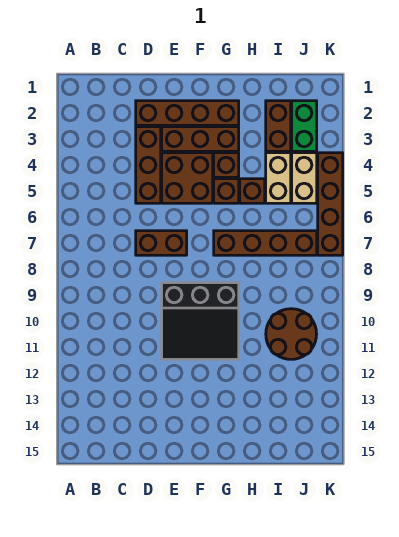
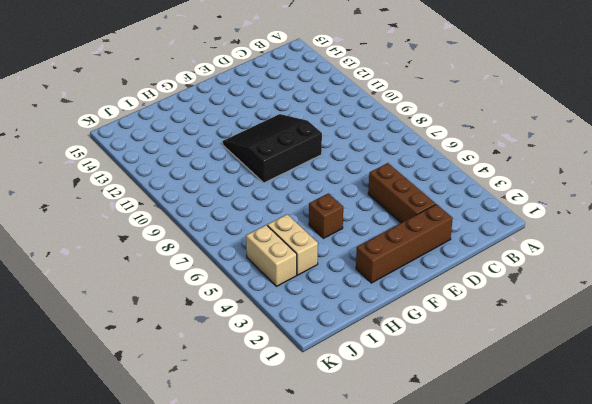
none -> brown brick D7:E7 level 1
none -> brown brick E3:G3 level 1
none -> brown brick E4:F5 level 1

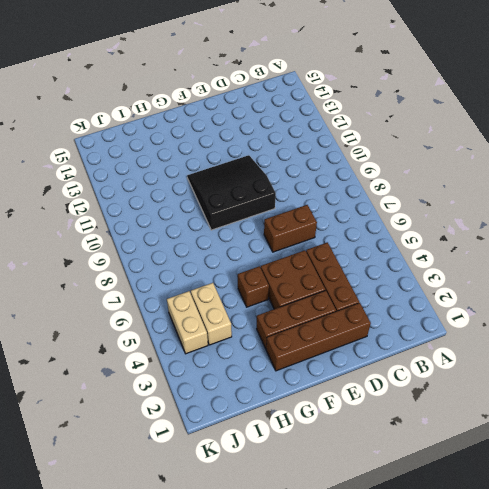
none -> brown brick G4 level 1
none -> brown brick G7:J7 level 1
none -> brown brick H5 level 1

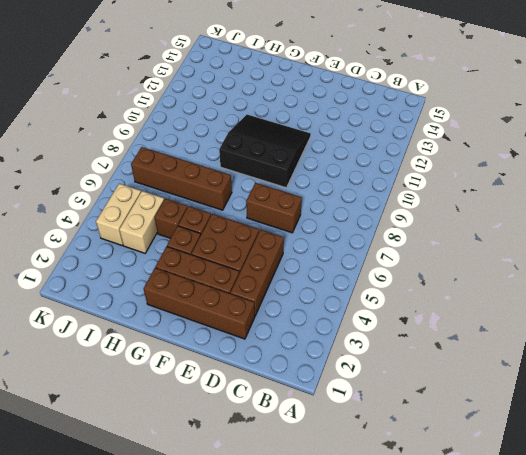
none -> brown brick I2:I3 level 1
none -> brown round brick I10:J11 level 1
none -> green brick J2:J3 level 1

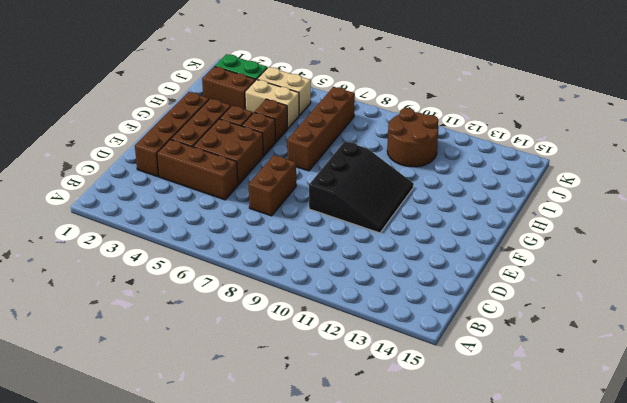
none -> brown brick K4:K7 level 1

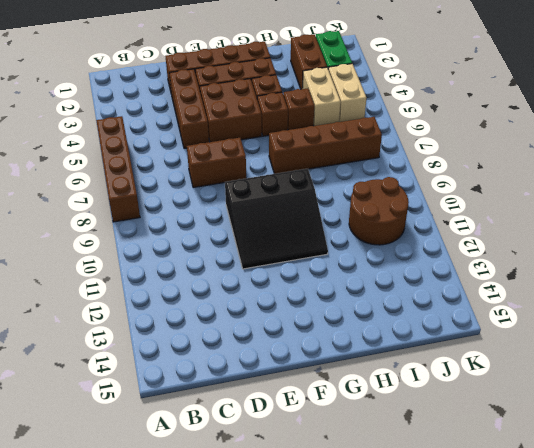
brown brick A5:A8 level 1 -> brown brick K4:K7 level 1

